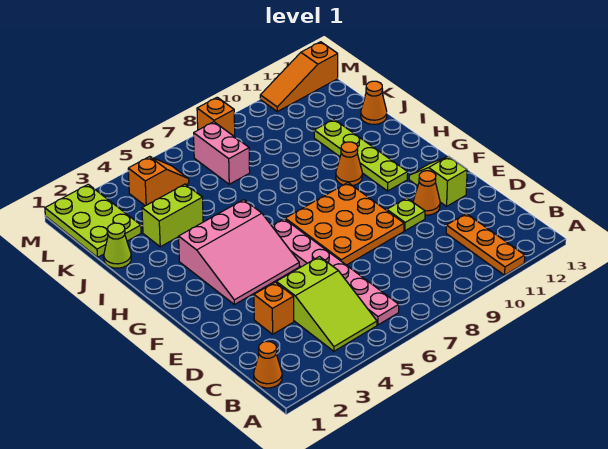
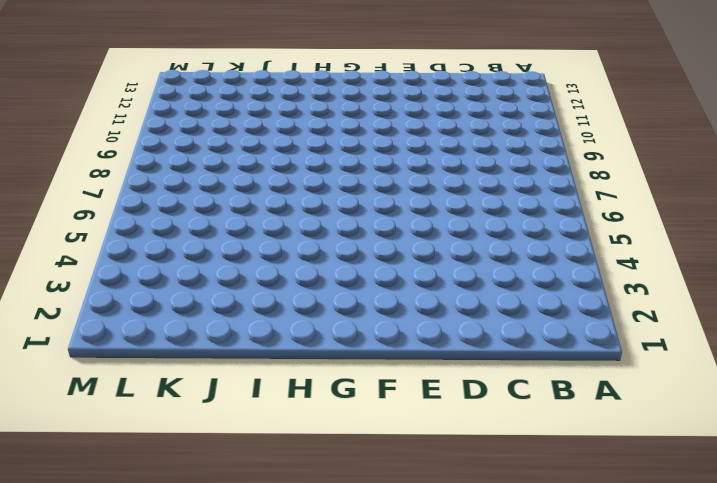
none -> orange plate A11:C11 level 1
none -> orange cone B1 level 1
none -> lime slope B4:D5 level 1 top D

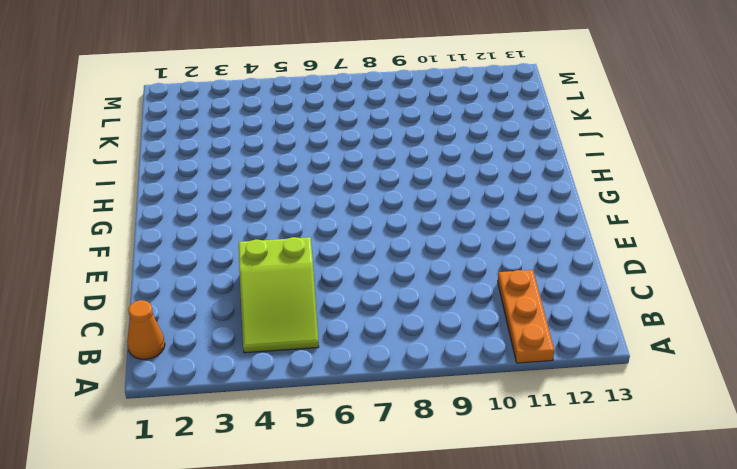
none -> pink plate B6:G6 level 1
none -> orange brick D3 level 1
none -> orange plate E7:G9 level 1

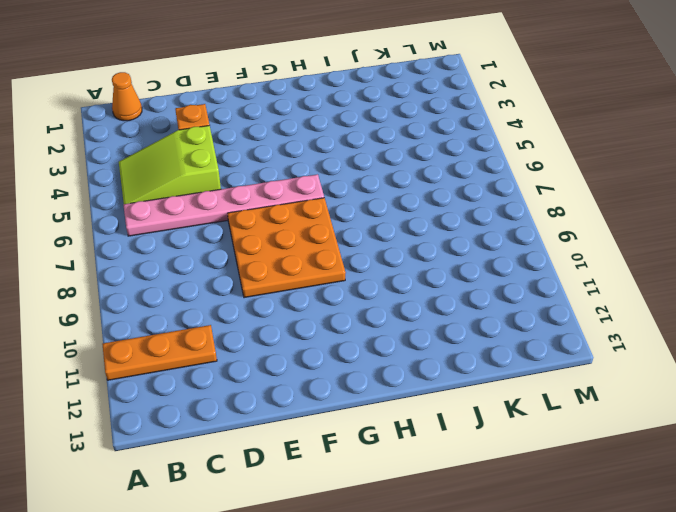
none -> lime plate E10 level 1
none -> orange cone E11 level 1
none -> lime slope E12:F12 level 1 top E

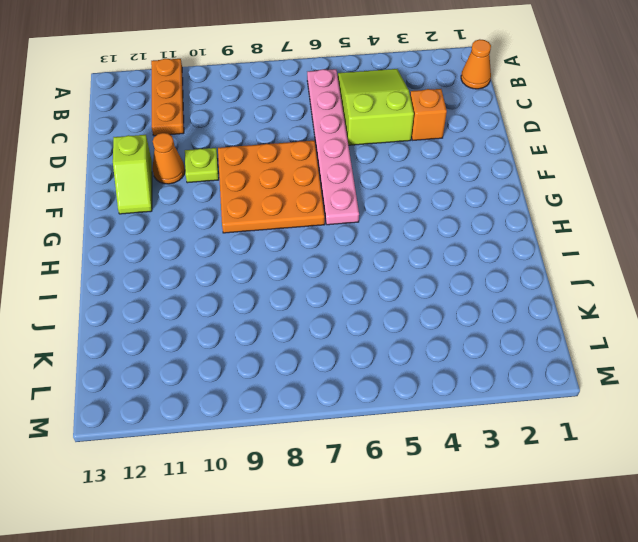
none -> pink slope F3:H5 level 1 top H
none -> lime plate G11:J11 level 1
none -> orange cone H10 level 1

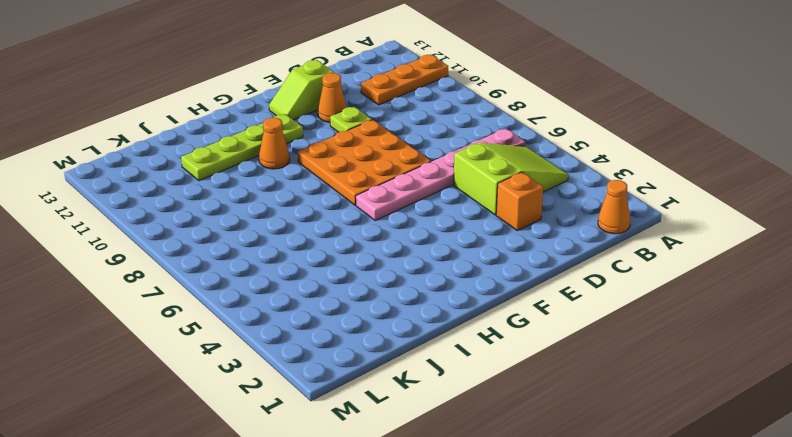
none -> pink slope F3:H5 level 1 top H
none -> lime cone J1 level 1
none -> lime brick J3:J4 level 1

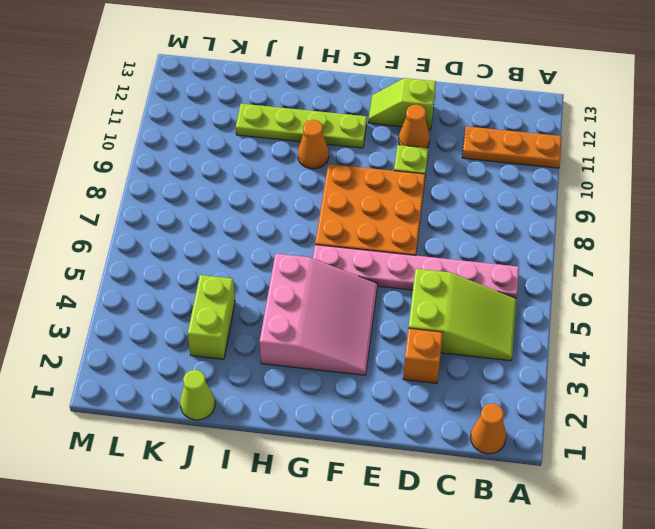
none -> orange cone J13 level 1
none -> lime plate K1:M2 level 1
none -> pink brick K7:L7 level 1

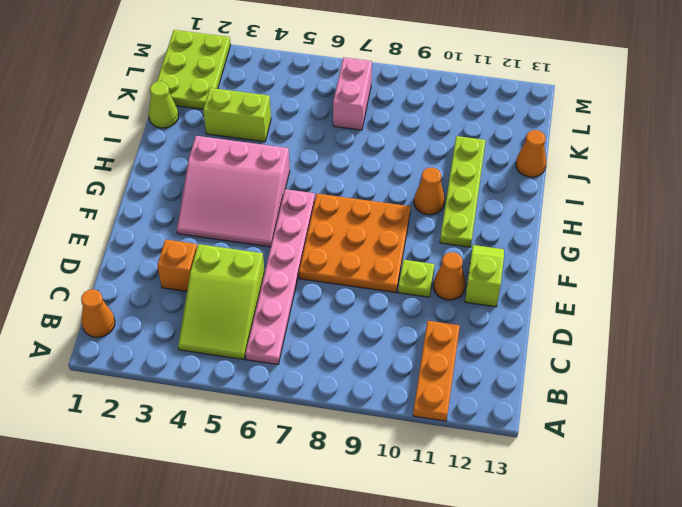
none -> orange slope L4:L5 level 1 top 4
none -> orange brick M8 level 1
none -> orange slope M11:M13 level 1 top 13

